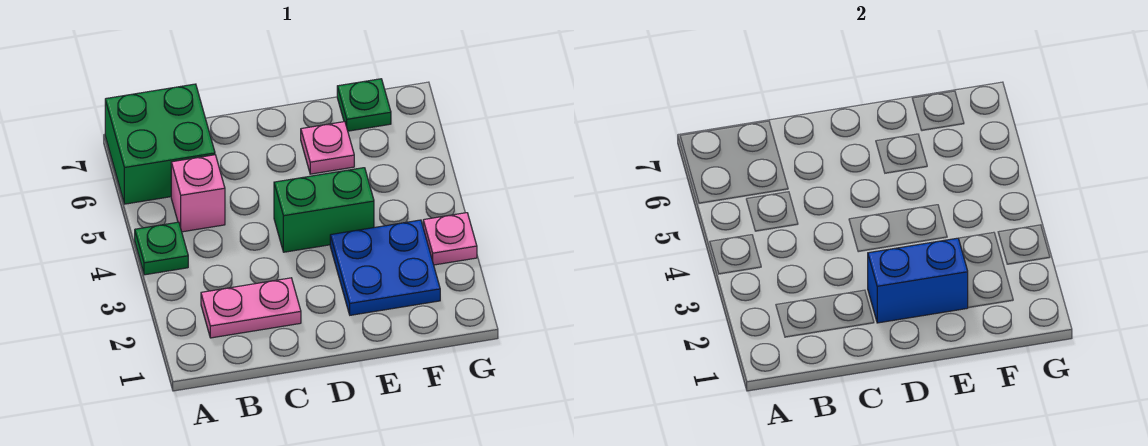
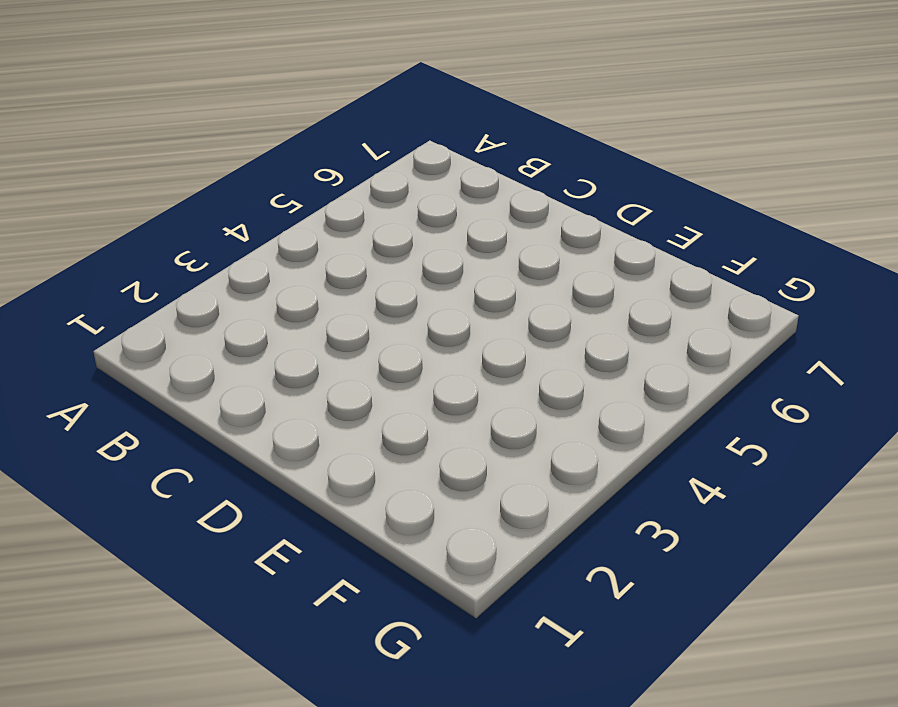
none -> green plate A4 level 1
none -> green brick A6:B7 level 1

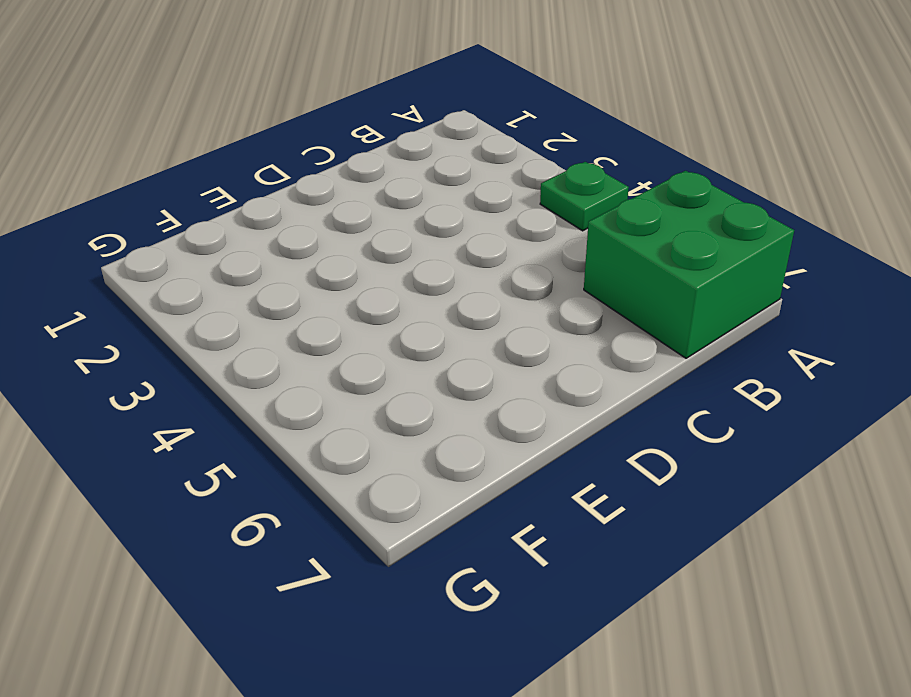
none -> pink plate B2:C2 level 1
none -> pink brick B5 level 1

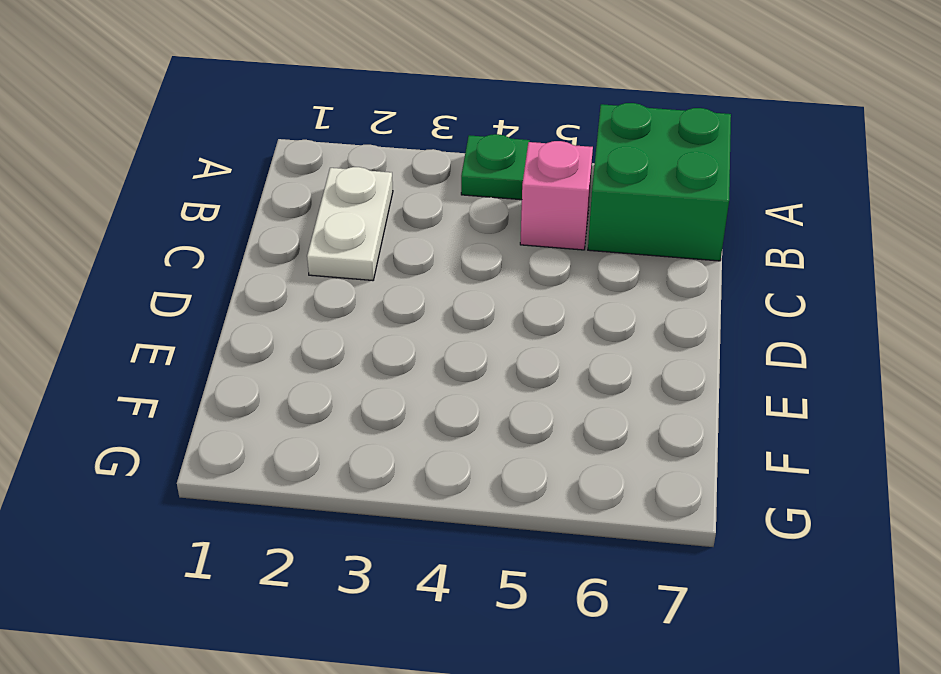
white plate B2:C2 level 1 -> pink plate B2:C2 level 1
none -> green brick D4:E4 level 1
none -> blue plate E2:F3 level 1

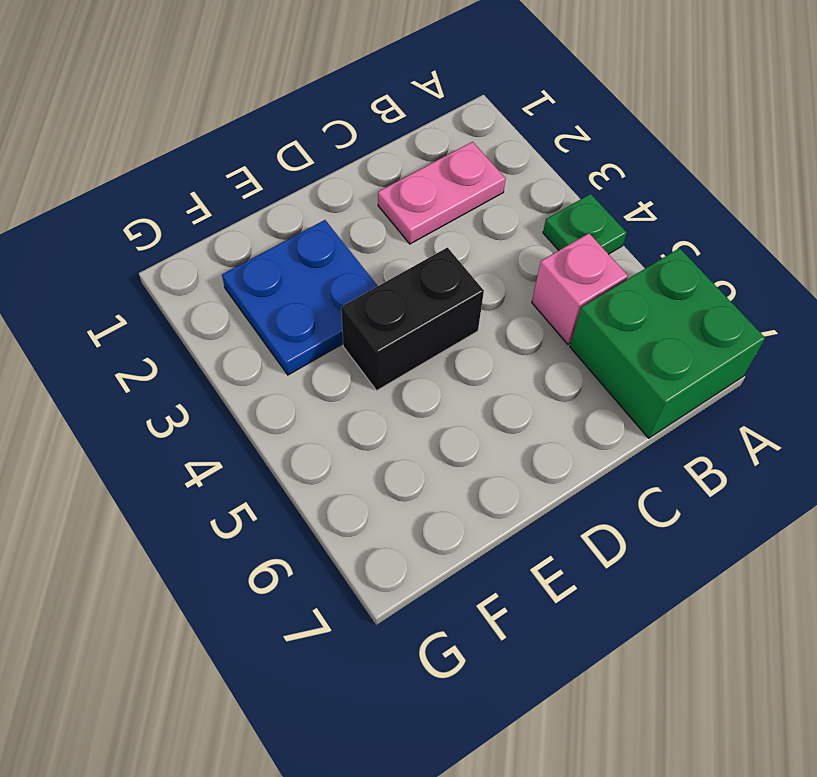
black brick D4:E4 level 1 -> green brick D4:E4 level 1
none -> pink plate E6 level 1
none -> green plate F7 level 1

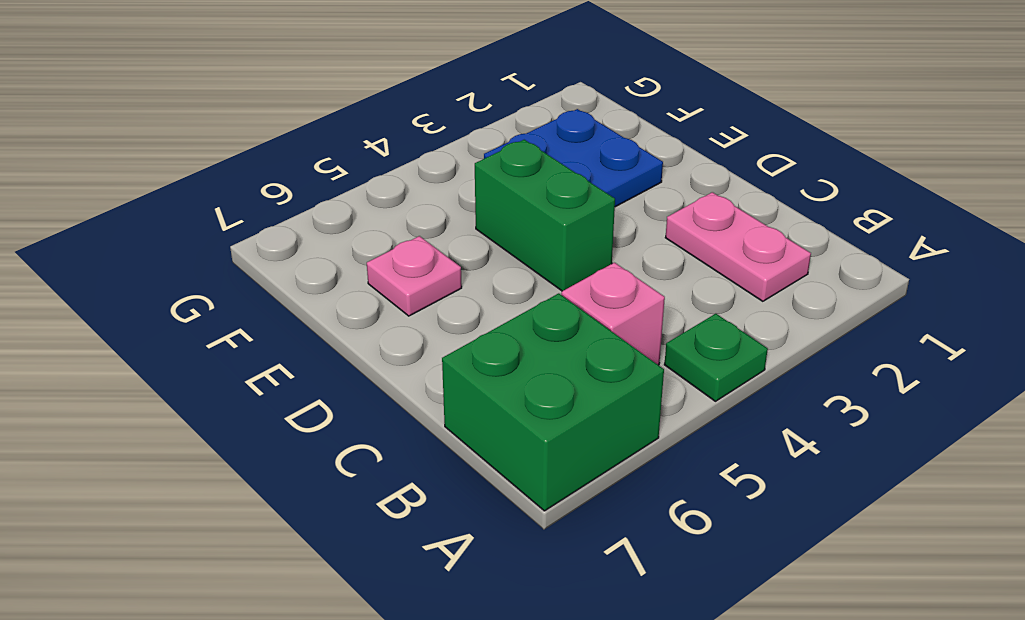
none -> green plate F7 level 1
none -> pink plate G3 level 1

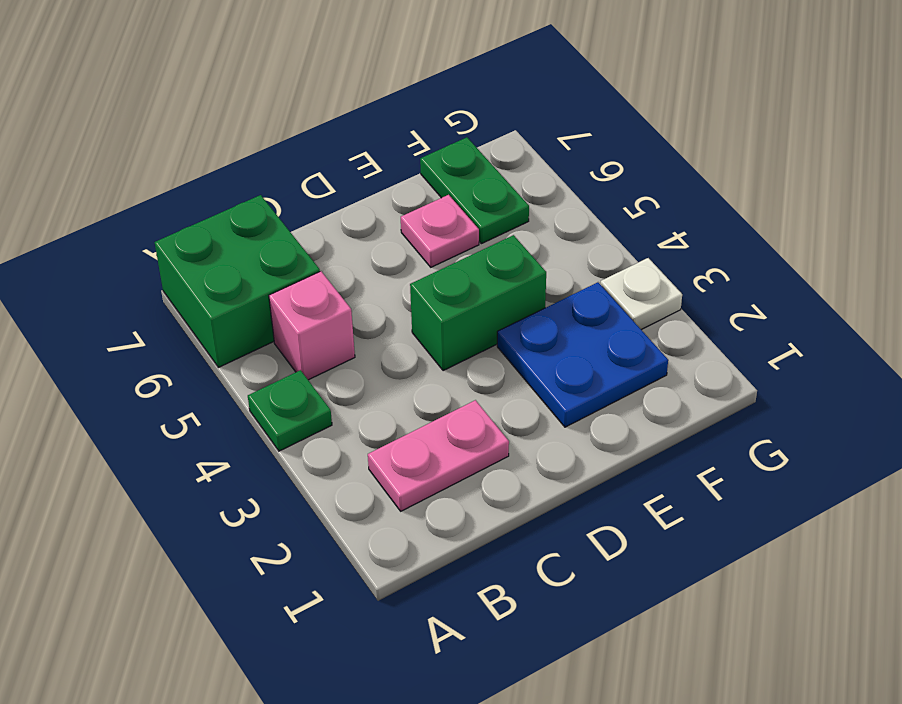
green plate F6:F7 level 1 -> green plate F7 level 1
white plate G3 level 1 -> pink plate G3 level 1
none -> blue brick D2:E2 level 2

